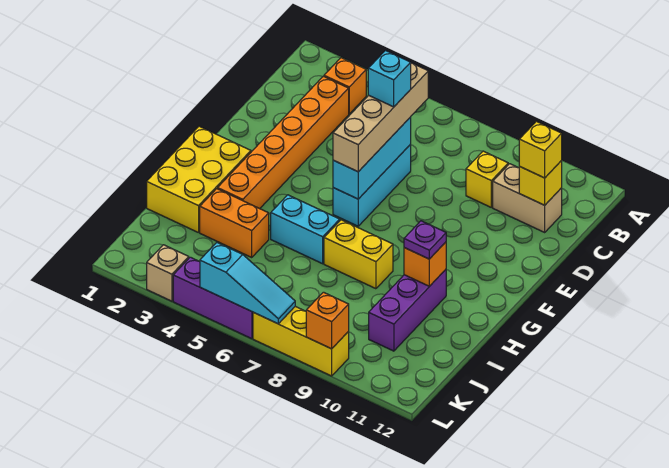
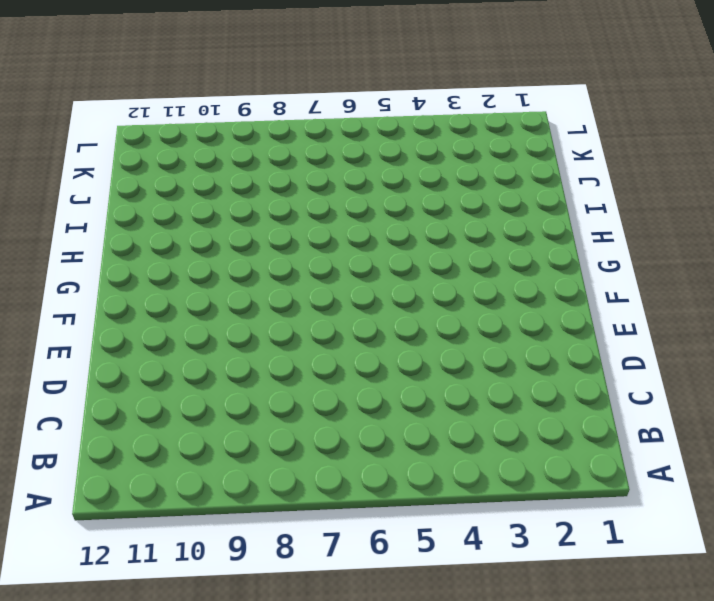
none -> orange brick B3 level 1
none -> orange brick C3:H3 level 1
none -> yellow brick C9 level 1

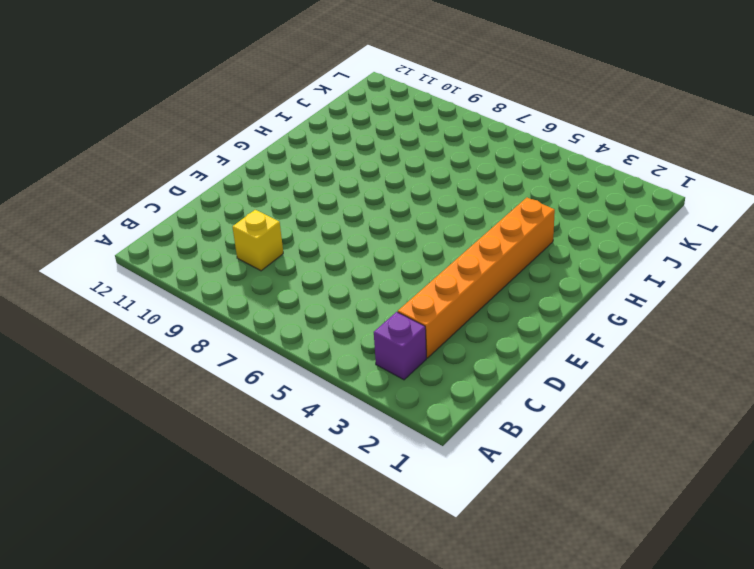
purple brick B3 level 1 -> orange brick B3 level 1
none -> tan brick C10:C11 level 1
none -> cyan brick D6:F6 level 1
none -> yellow brick G1:I2 level 1

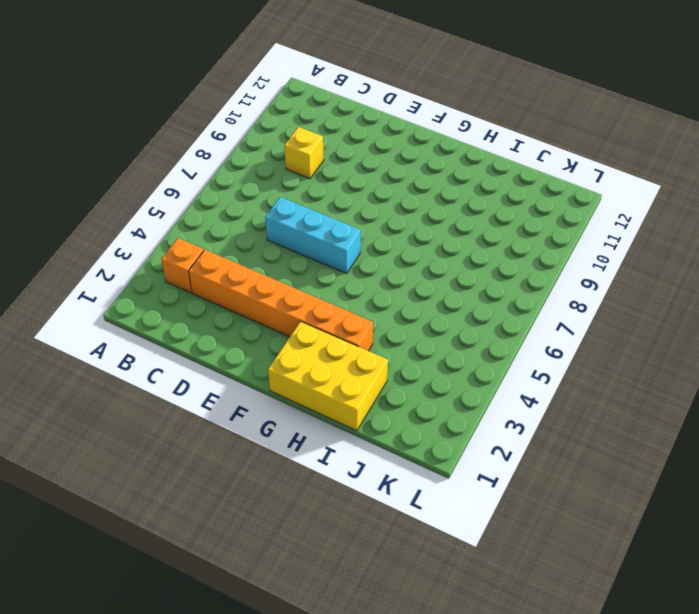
none -> tan brick C10:C11 level 1
none -> cyan brick H5:H6 level 1
none -> yellow brick H7:H8 level 1

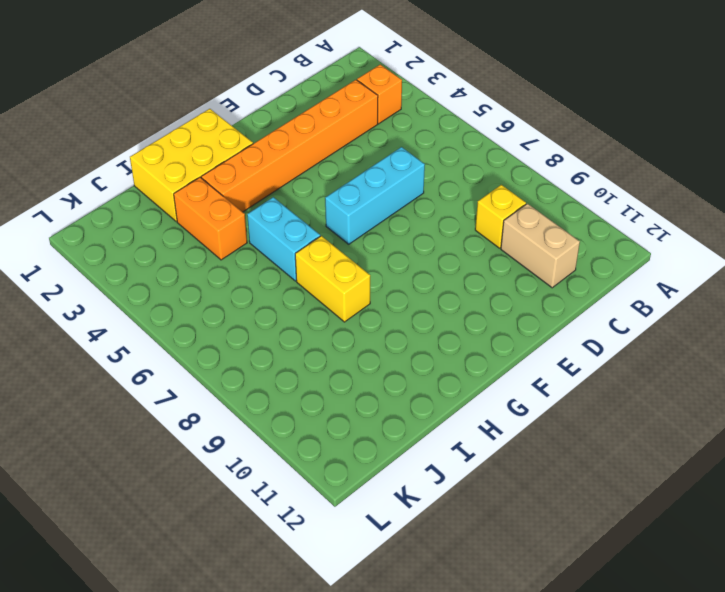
none -> purple brick H10:J10 level 1
none -> tan brick L3 level 1
none -> purple brick L4:L6 level 1

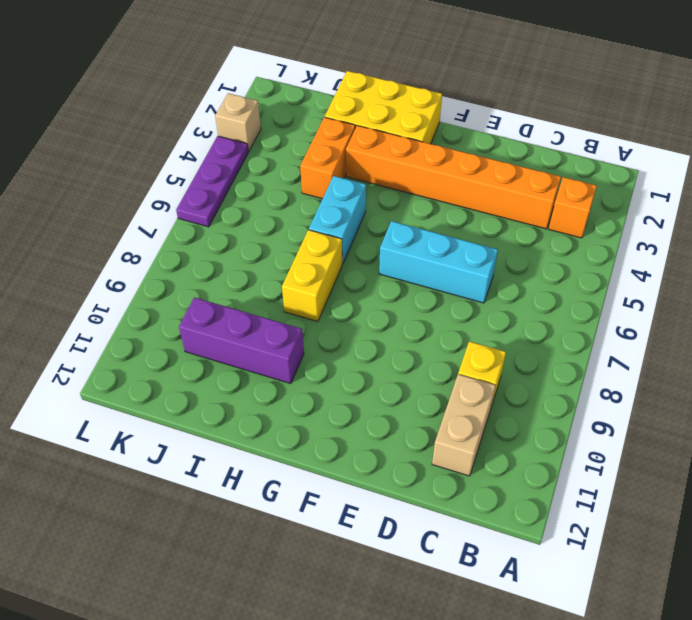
purple plate L4:L6 level 1 -> purple brick L4:L6 level 1
none -> yellow brick L7:L9 level 1
none -> yellow brick C11 level 2
none -> cyan brick D6:F6 level 2

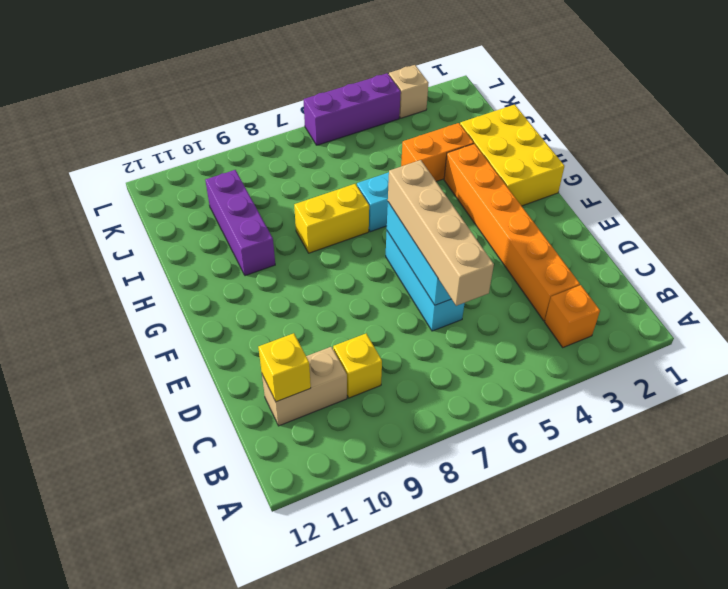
none -> yellow brick L7:L9 level 1
none -> orange brick H10 level 2
none -> cyan slope L5:L7 level 2 top 5

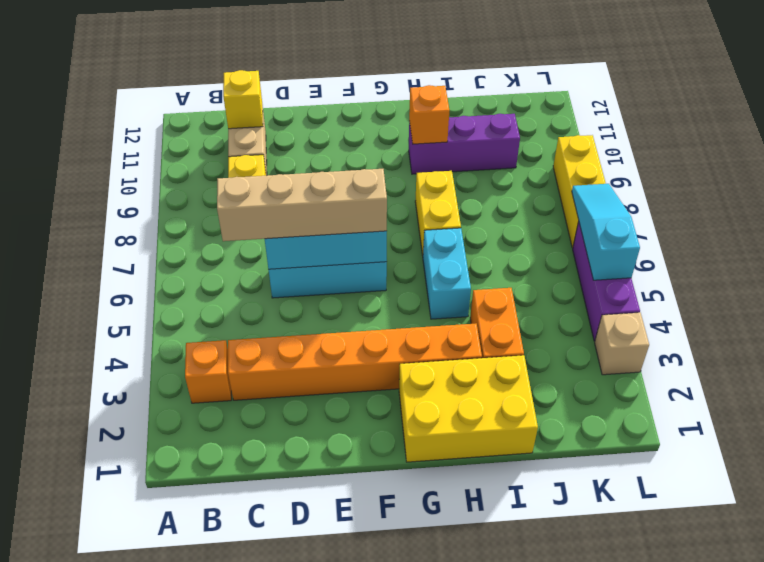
none -> orange brick L9 level 2
none -> yellow brick C11 level 3
none -> purple plate H10 level 3

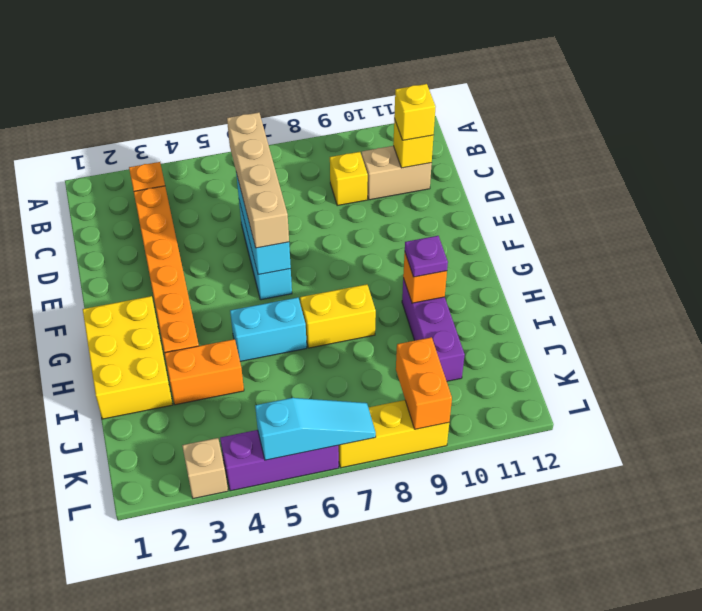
orange brick K9:L9 level 2 -> orange brick L9 level 2
none -> cyan brick D6 level 4

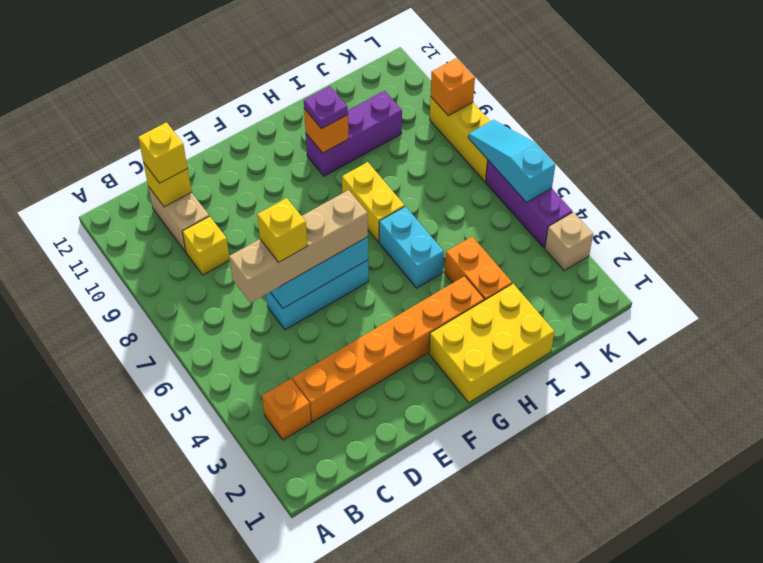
yellow brick D6 level 4 -> cyan brick D6 level 4

